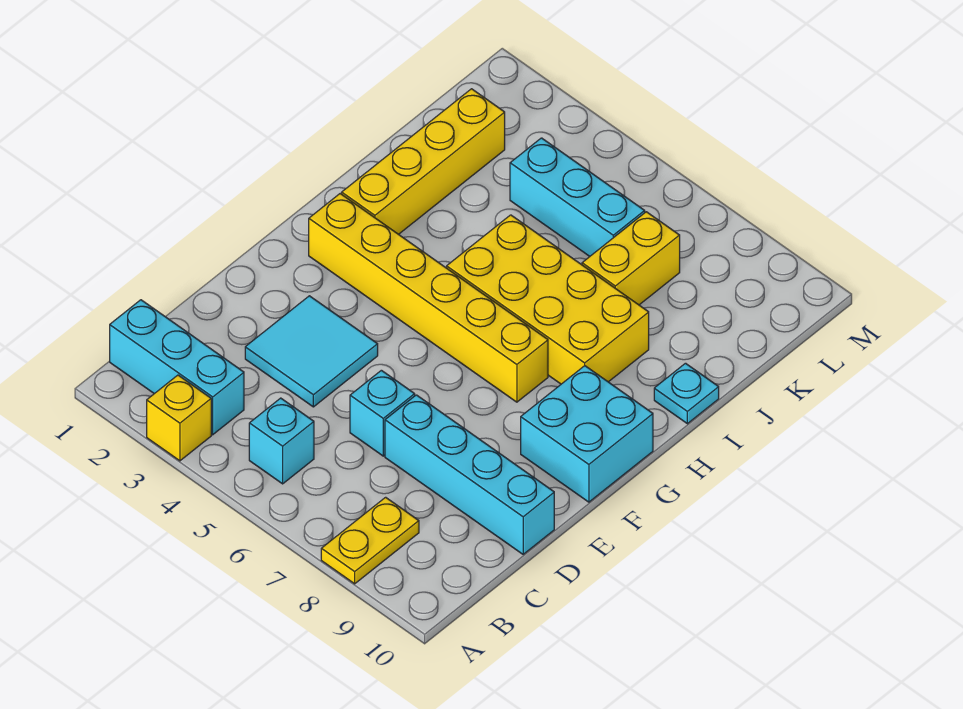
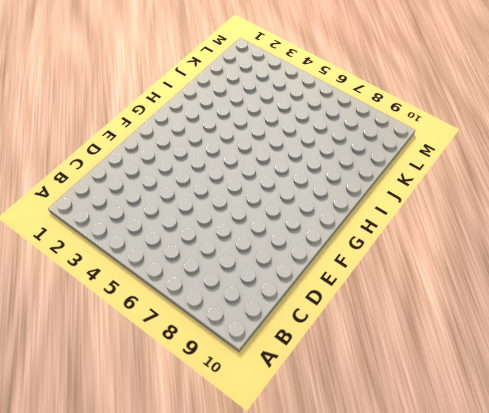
none -> yellow brick A3 level 1
none -> yellow plate A8:B8 level 1
none -> cyan brick B1:B3 level 1

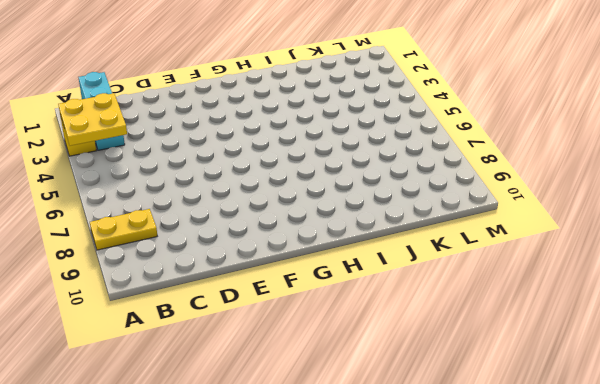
yellow plate A3:B4 level 2 -> none
none -> cyan brick B5 level 1
none -> cyan tile D3:E4 level 1
none -> cyan brick D6 level 1

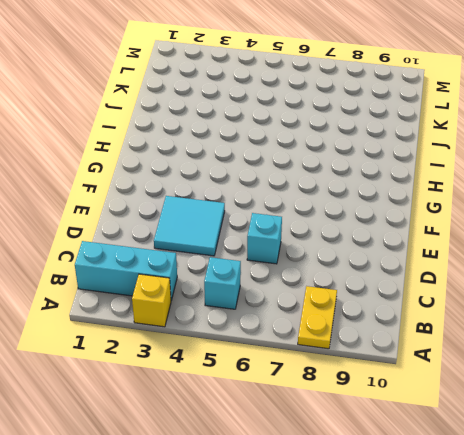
none -> cyan brick D7:D10 level 1
none -> cyan brick F9:G10 level 1
none -> yellow brick G2:G7 level 1

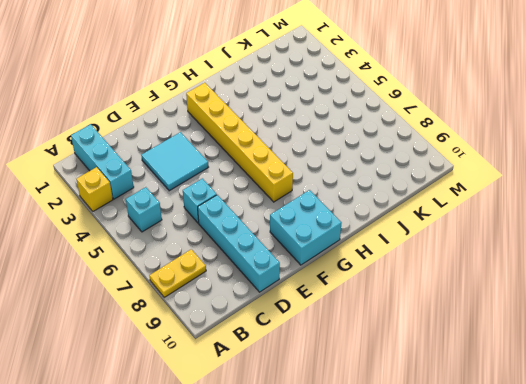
none -> yellow brick H2:K2 level 1
none -> yellow brick H5:I8 level 1
none -> cyan plate I10 level 1

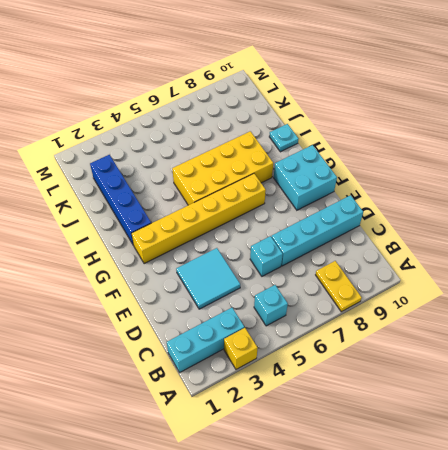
blue brick H2:K2 level 1 -> yellow brick H2:K2 level 1
none -> yellow brick J7:K7 level 1
none -> cyan brick K4:K6 level 1

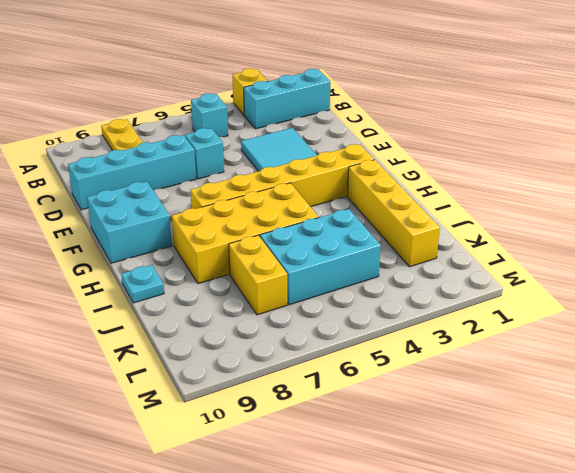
cyan brick J4:K6 level 1 -> cyan brick K4:K6 level 1

